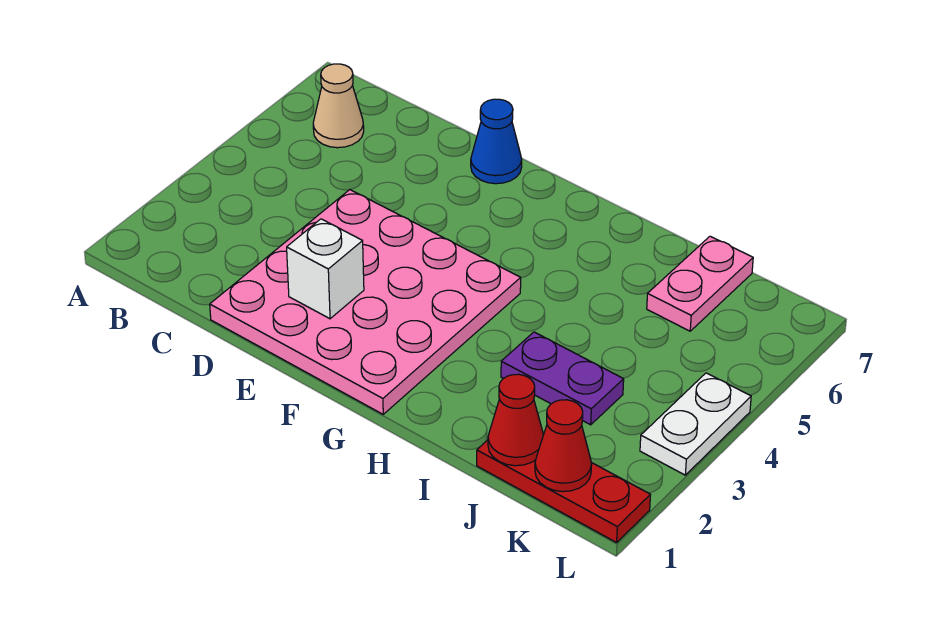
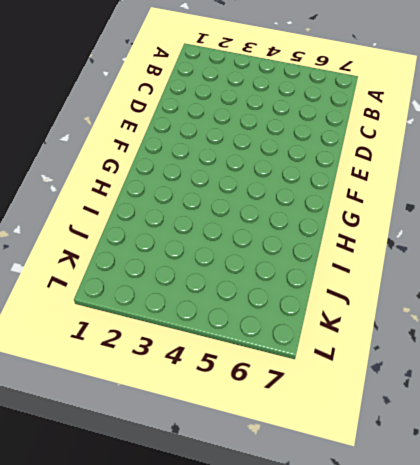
none -> tan cone B6 level 1
none -> pink plate D1:G4 level 1

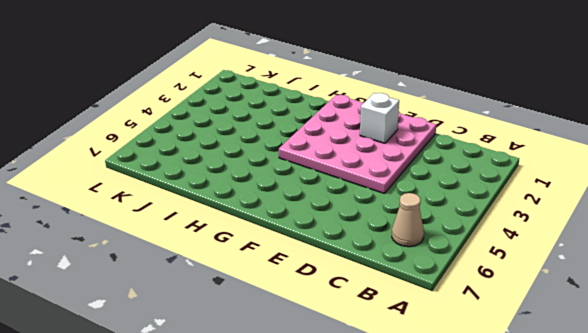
none -> blue cone E7 level 1
none -> purple plate I3:J3 level 1

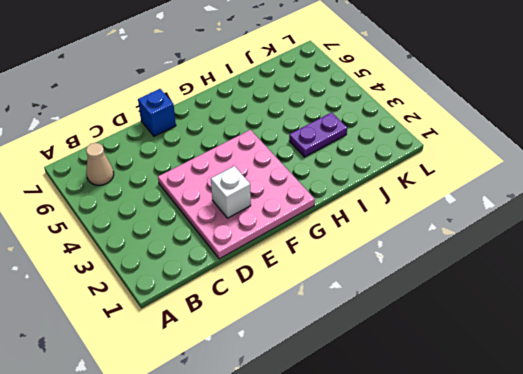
blue brick E7 level 1 -> blue cone E7 level 1
none -> red plate J1:L1 level 1
none -> pink plate J6:J7 level 1

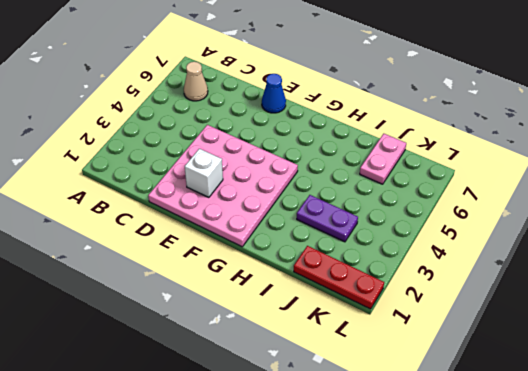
none -> white plate L3:L4 level 1
none -> red cone J1 level 2

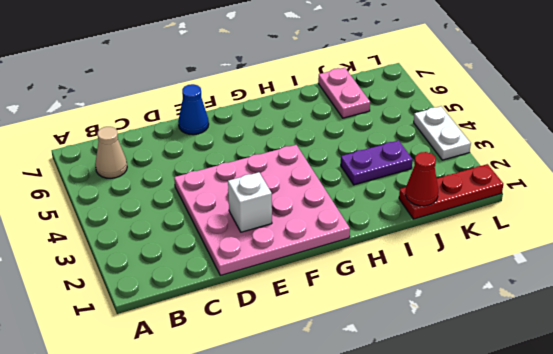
none -> red cone K1 level 2

